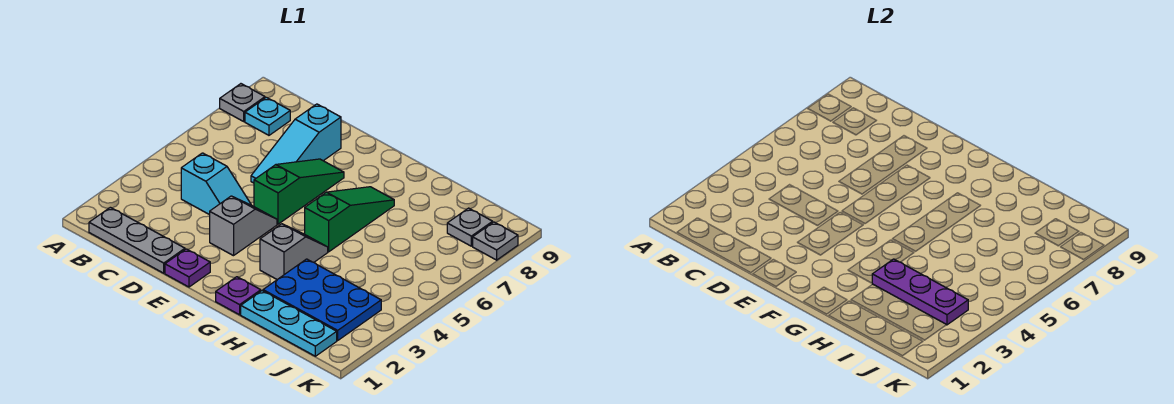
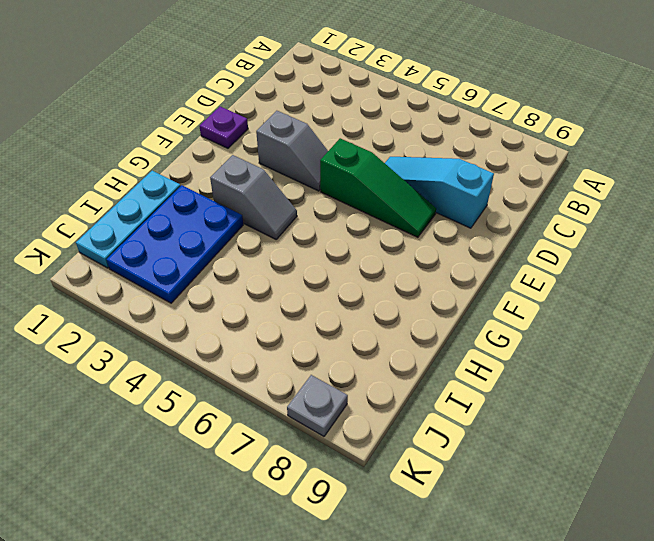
none -> grey plate A8 level 1
none -> grey plate B1:D1 level 1
none -> cyan plate B8 level 1

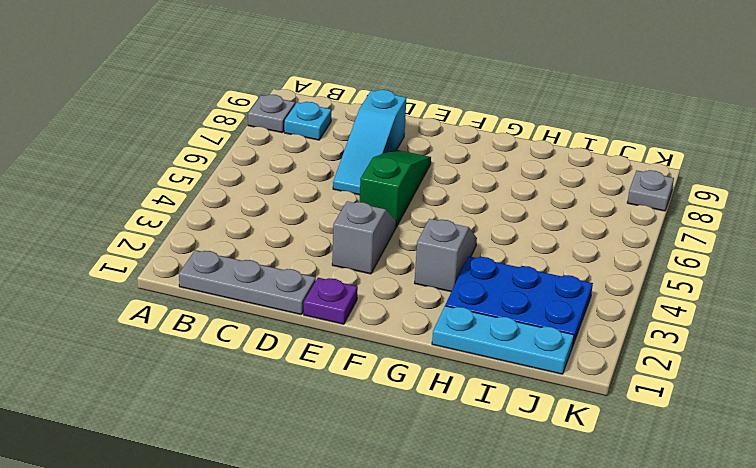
none -> cyan slope C4:D4 level 1 top C
none -> purple plate G1 level 1
none -> green slope G5:G7 level 1 top 5

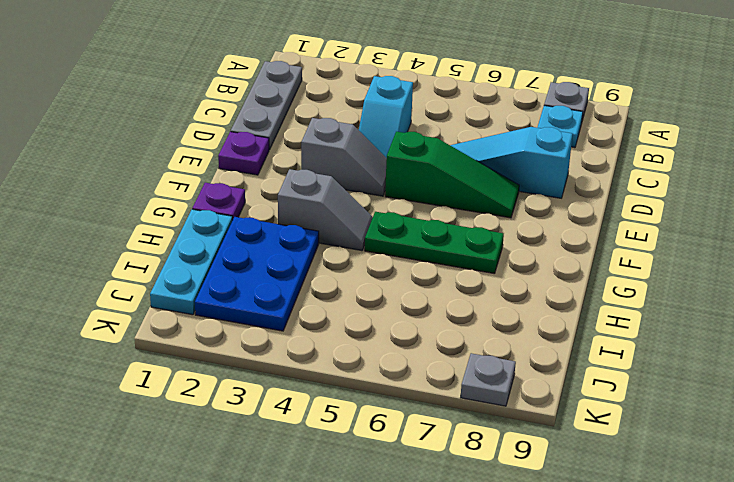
green plate G5:G7 level 1 -> green slope G5:G7 level 1 top 5
none -> grey plate J8 level 1
none -> purple plate H3:J3 level 2

